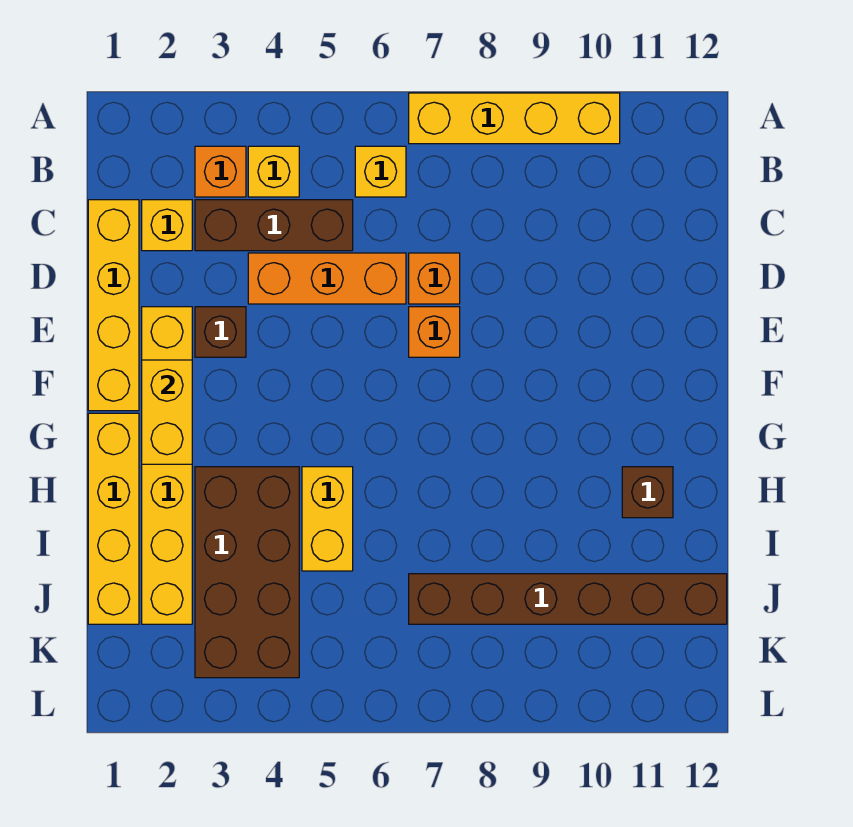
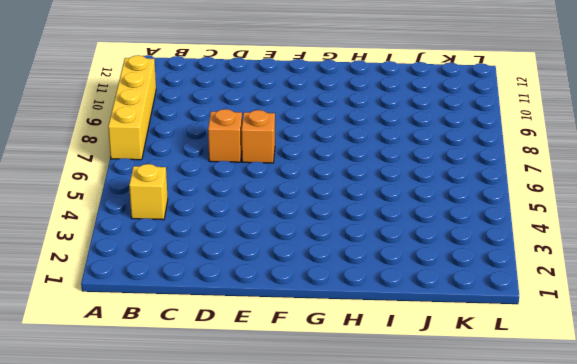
none -> orange brick B3 level 1
none -> yellow brick B6 level 1
none -> yellow brick C1:F1 level 1

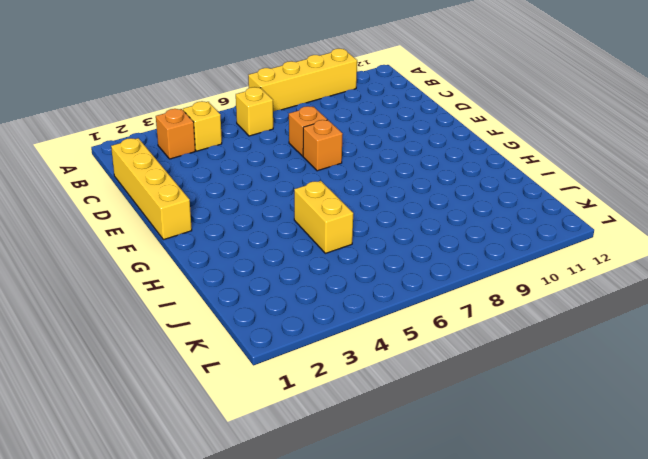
none -> yellow brick C2 level 1
none -> brown brick C3:C5 level 1
none -> orange brick D4:D6 level 1

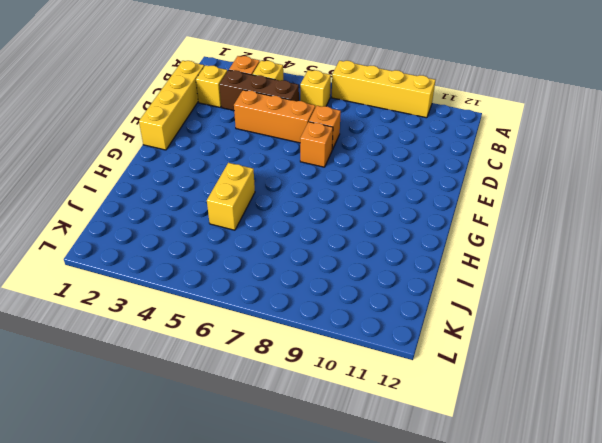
none -> yellow brick E2:J2 level 1
none -> brown brick E3 level 1
none -> yellow brick G1:J1 level 1

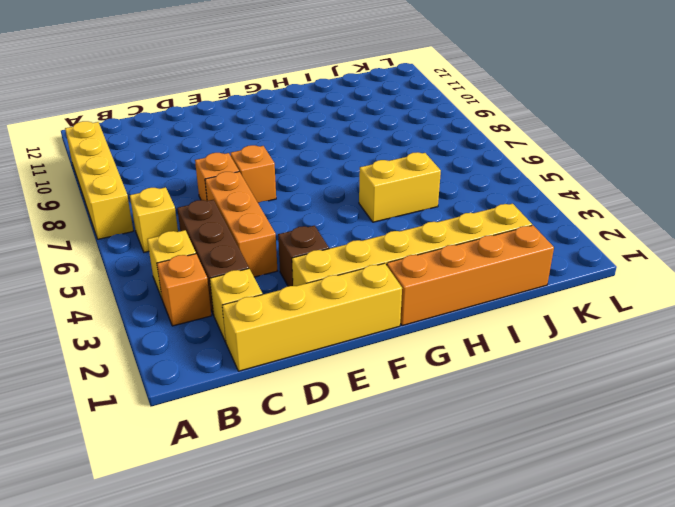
orange brick G1:J1 level 1 -> yellow brick G1:J1 level 1
none -> brown brick H3:K4 level 1
none -> brown brick H11 level 1
none -> brown brick J7:J12 level 1

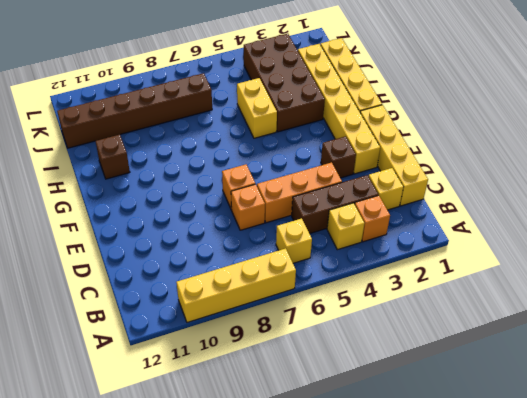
none -> yellow brick F2:G2 level 2

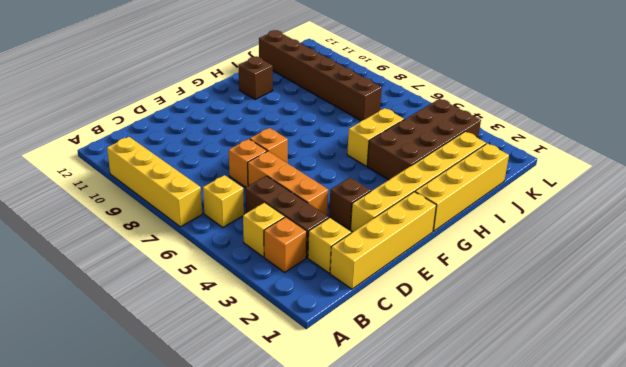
none -> yellow brick F2:G2 level 2

